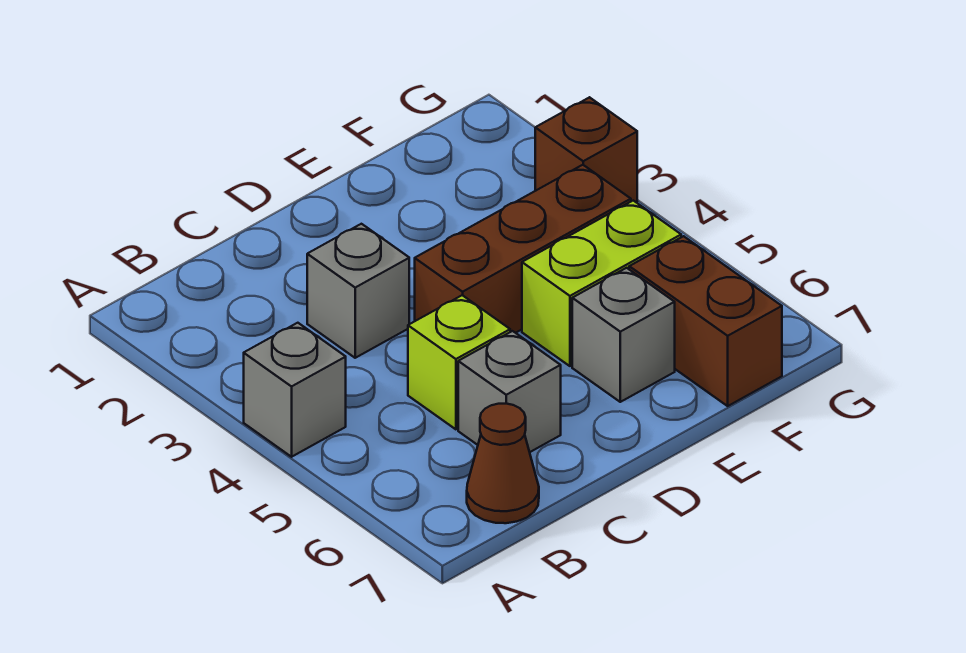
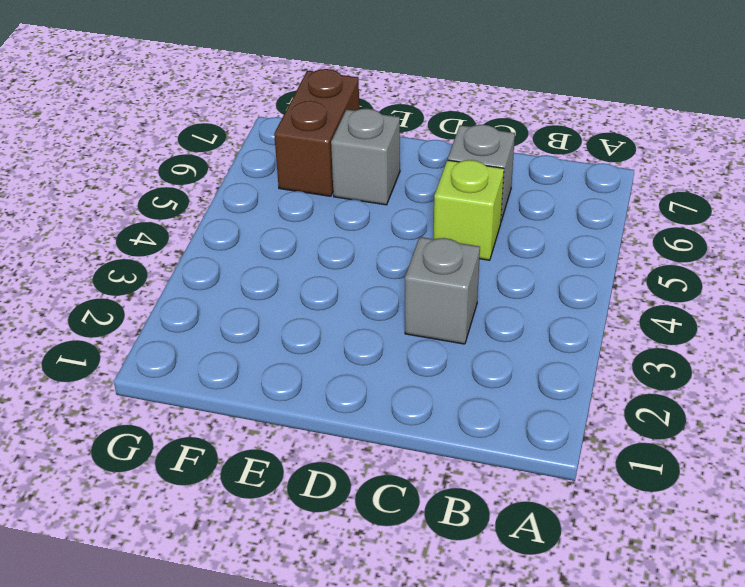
none -> grey brick A4 level 1
none -> brown cone B7 level 1

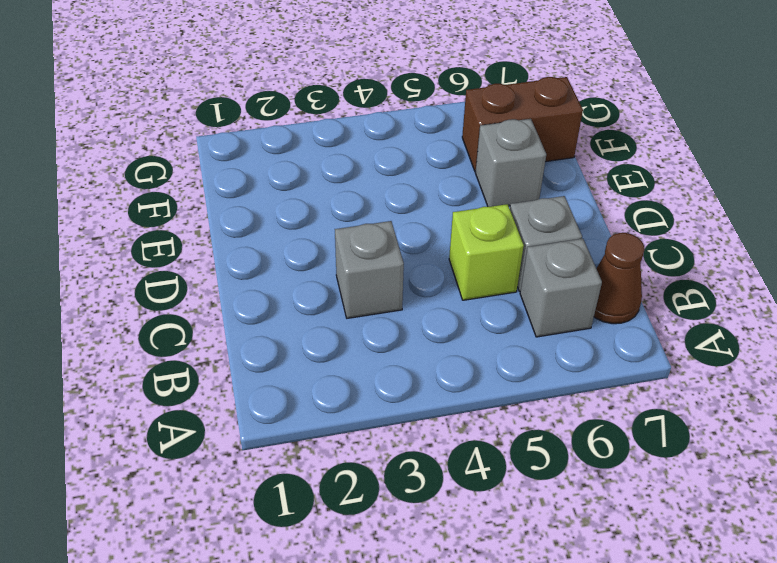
grey brick B6 level 1 -> grey brick A4 level 1
none -> brown brick D4:F4 level 1
none -> lime brick E5:F5 level 1

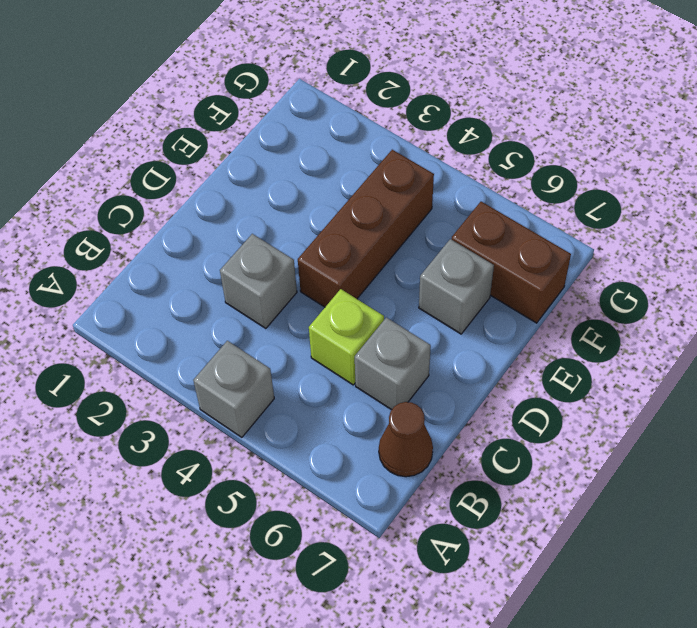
none -> lime brick E5:F5 level 1
none -> brown brick G3 level 1

